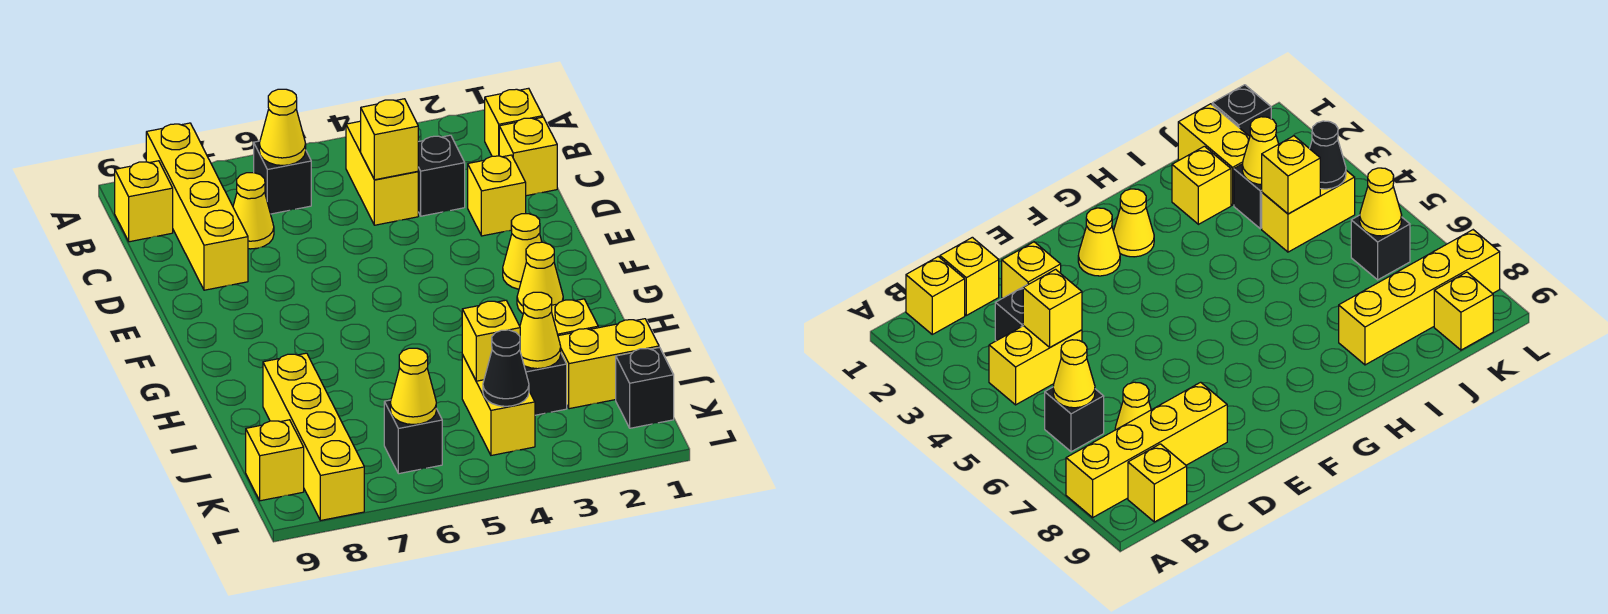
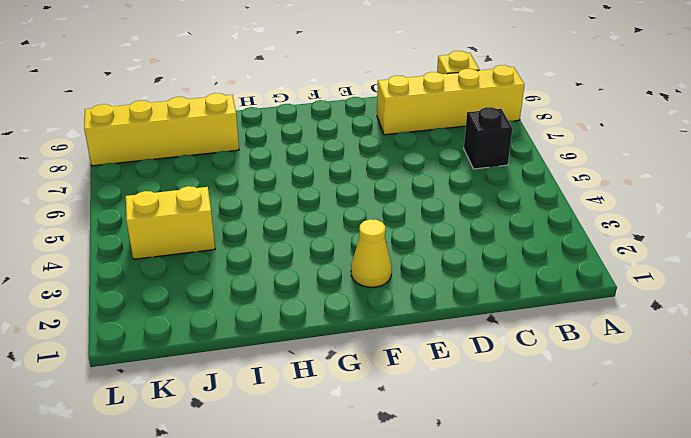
none -> yellow brick B1 level 1
none -> yellow brick B4:C4 level 1
none -> yellow brick C1 level 1

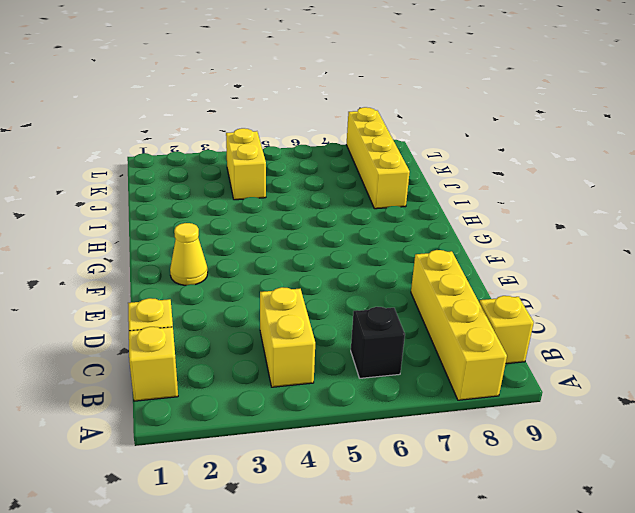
none -> black brick C3 level 1
none -> yellow cone C7 level 1
none -> yellow brick D2 level 1

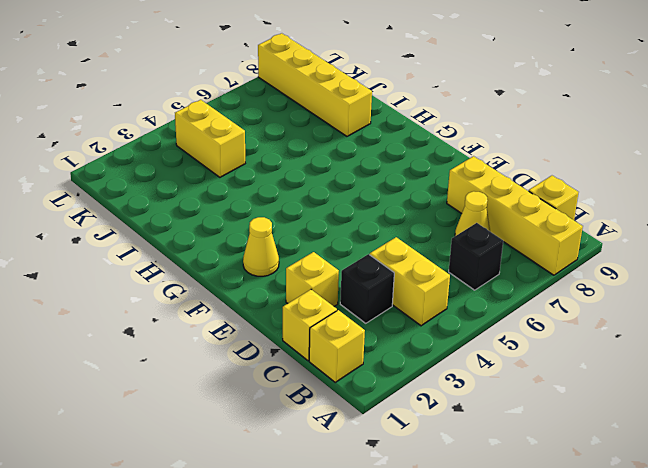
none -> yellow cone G2 level 1
none -> yellow brick I2 level 1
none -> yellow brick J1:J2 level 1

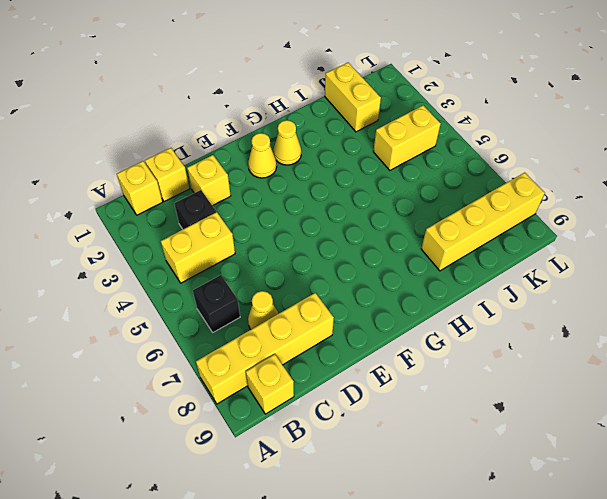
none -> yellow brick I2 level 1
none -> black brick J3 level 1
none -> black brick K1 level 1

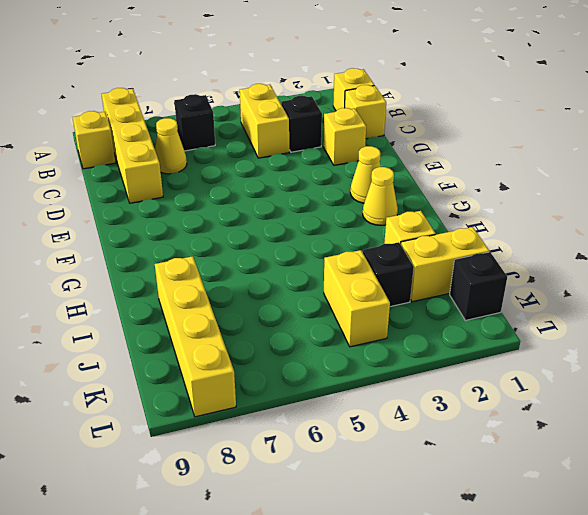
none -> black brick K6 level 1
none -> yellow brick K9 level 1
none -> yellow cone B6 level 2

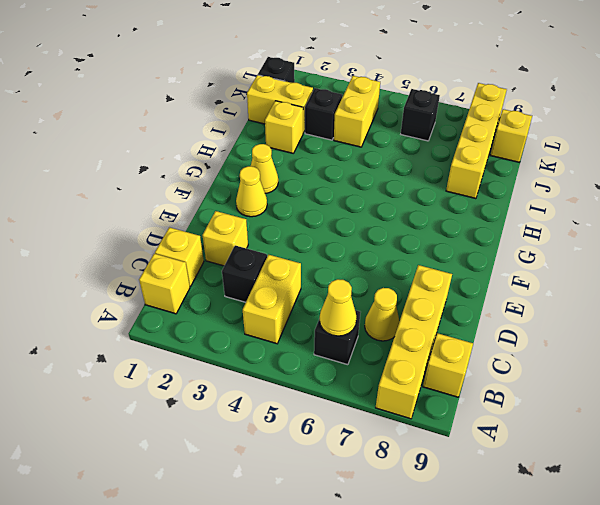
none -> yellow brick C4 level 2
none -> yellow cone J3 level 2
none -> yellow brick J4 level 2

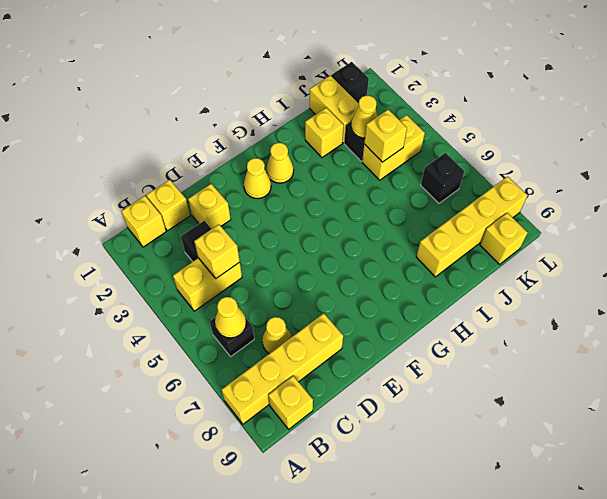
none -> black cone K4 level 2
none -> yellow cone K6 level 2

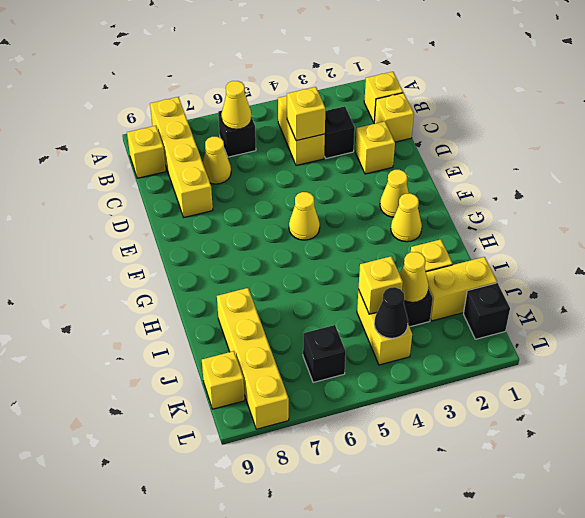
yellow cone F5 level 1 -> yellow cone K6 level 2

